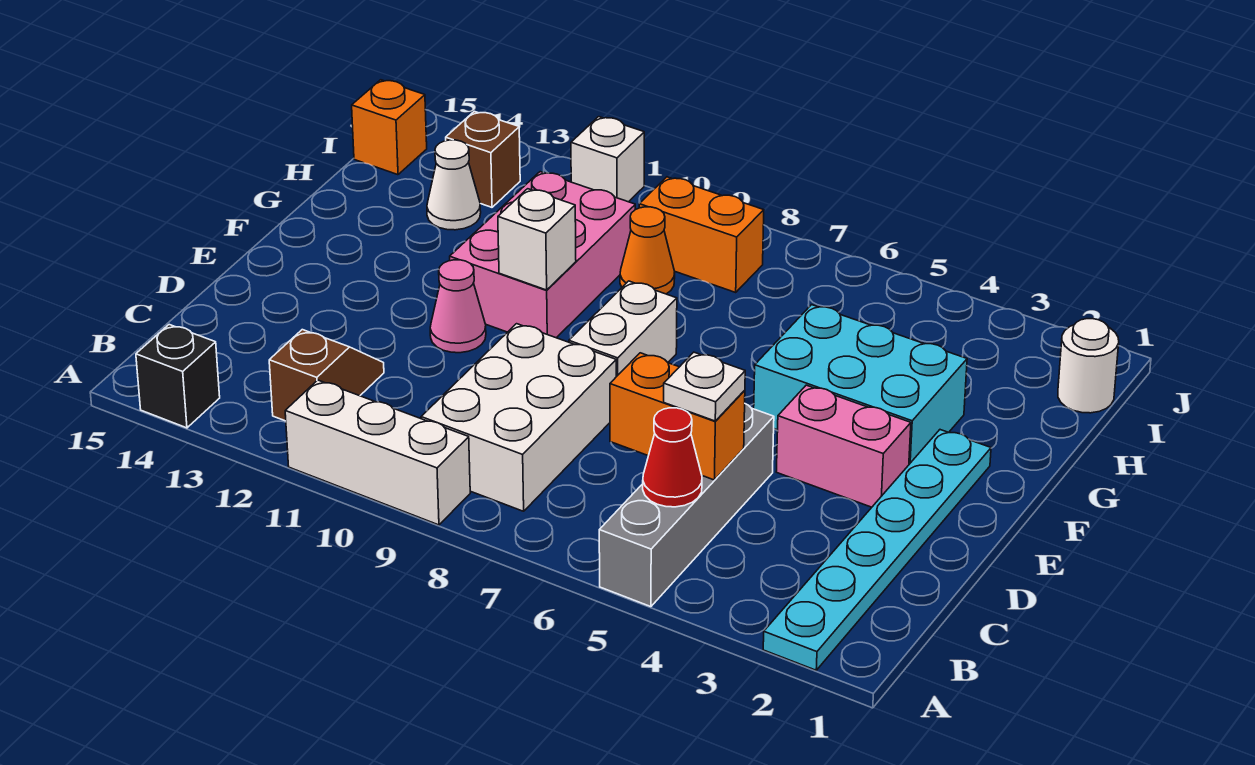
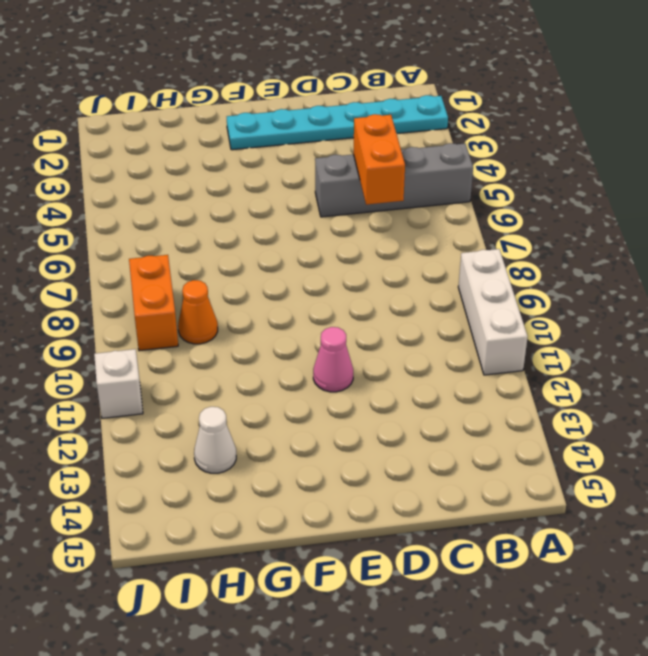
none -> black brick A14 level 1
none -> white brick B8:D9 level 1
none -> brown slope B12:C12 level 1 top B

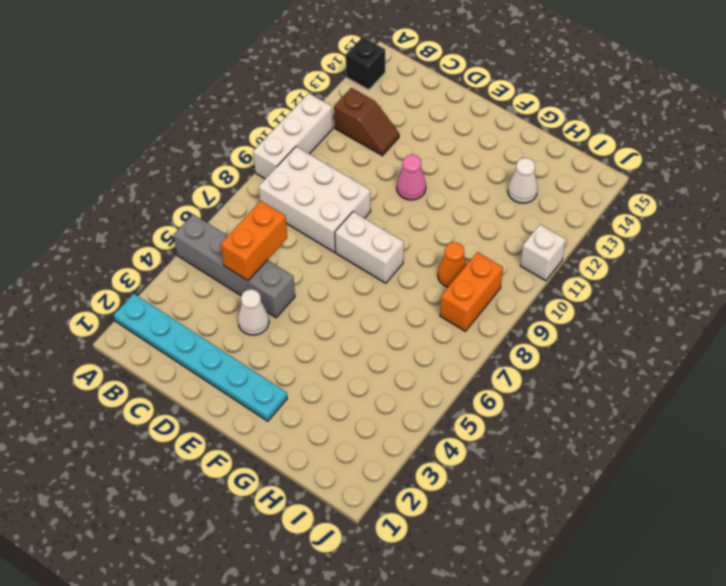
white cone D4 level 1 -> none
none -> pink brick E3:E4 level 1
none -> cyan brick F3:G5 level 1
none -> pink brick F10:H11 level 1

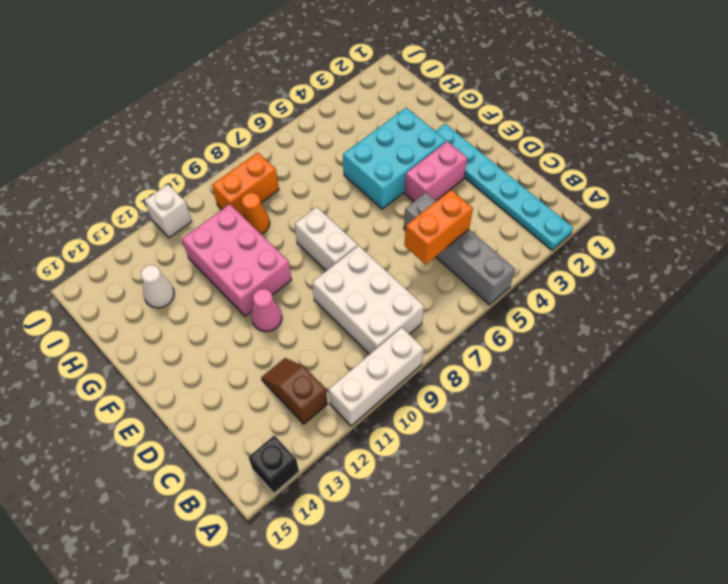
none -> white round brick I1 level 1
none -> brown brick I13 level 1
none -> orange brick I15 level 1

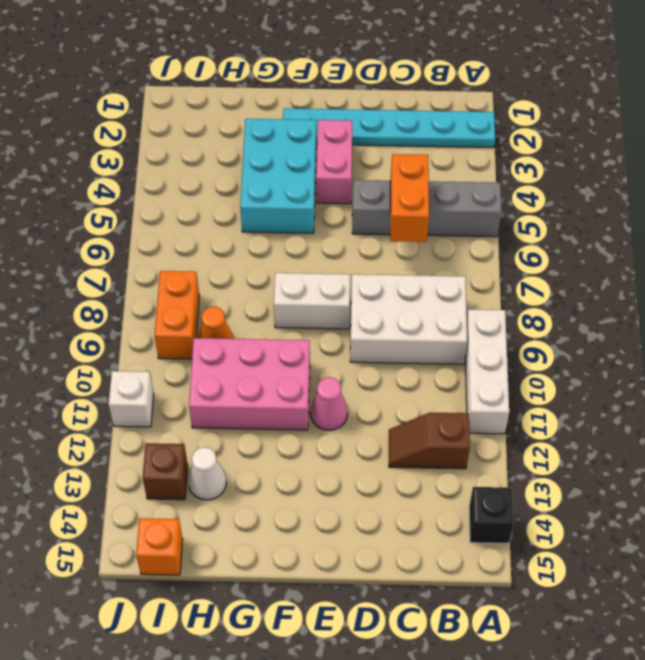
none -> white round brick I1 level 1
none -> red cone B5 level 2
none -> white brick F10 level 2

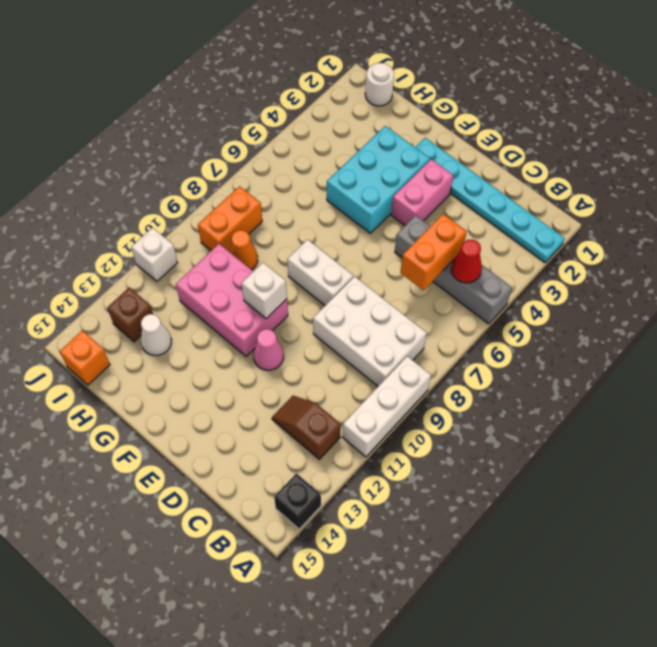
none -> white plate C5 level 3

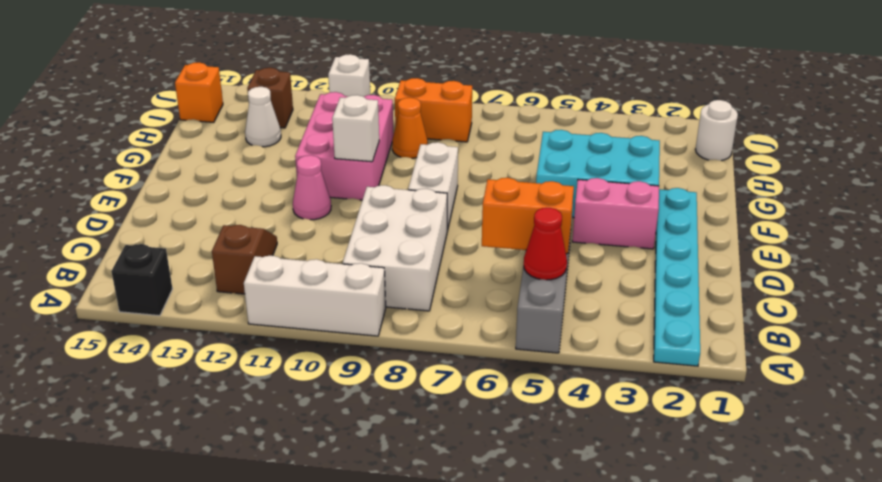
none -> white plate C5 level 3

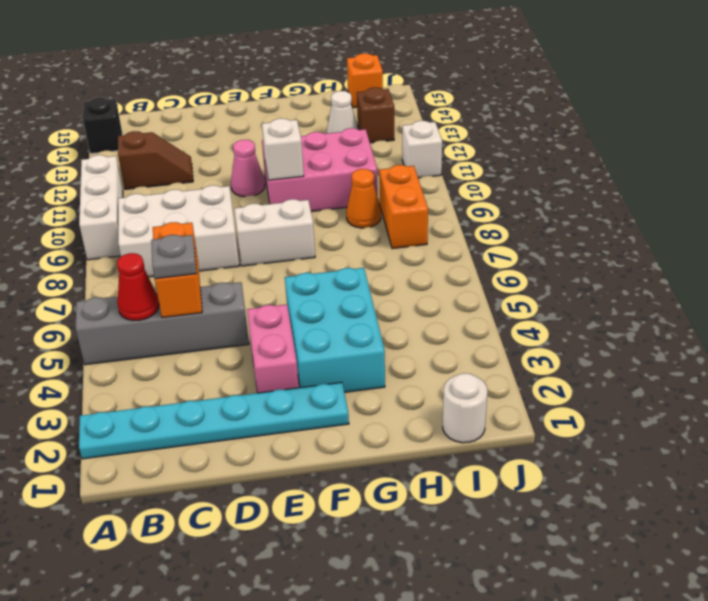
grey plate C5 level 3 -> white plate C5 level 3

